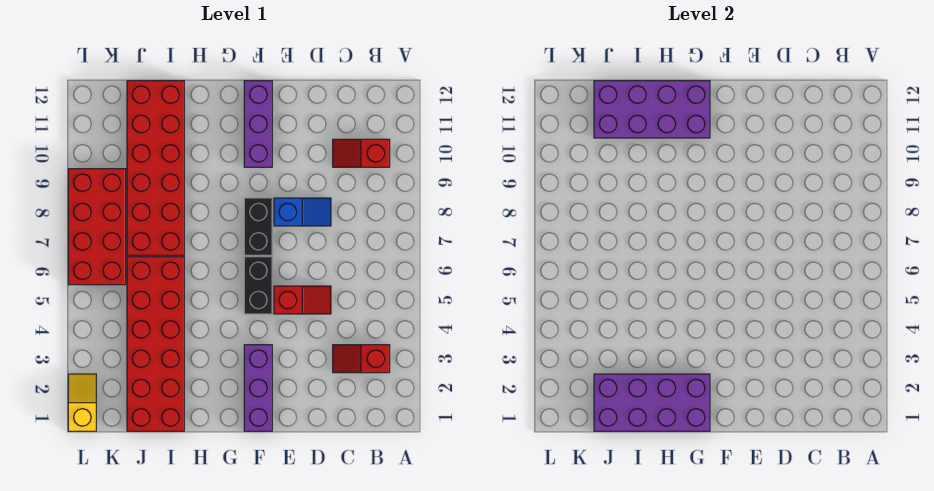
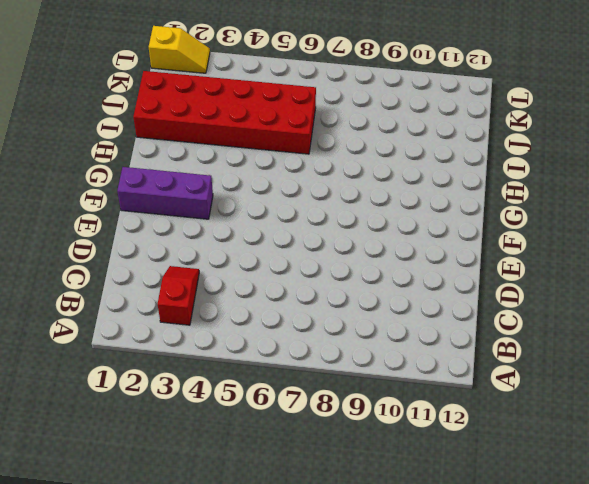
none -> red slope B10:C10 level 1 top B
none -> red slope D5:E5 level 1 top E
none -> blue slope D8:E8 level 1 top E

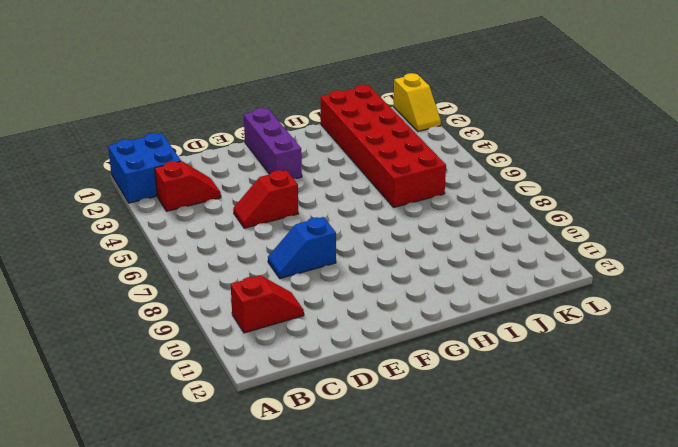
blue brick A1:B2 level 1 -> none
none -> black brick F5:F6 level 1
none -> black brick F7:F8 level 1
none -> purple brick F10:F12 level 1

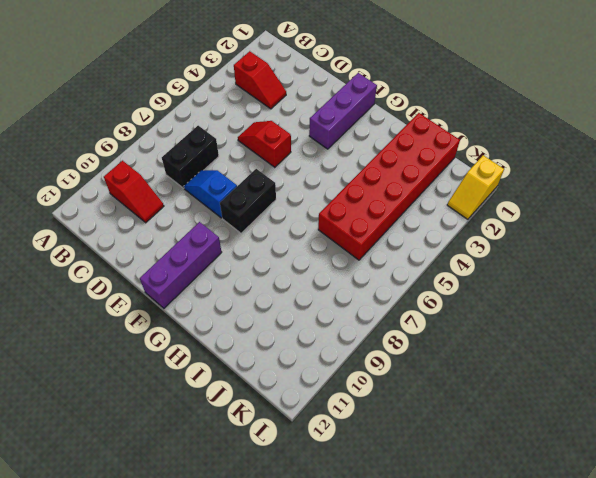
black brick C7:C8 level 1 -> black brick F5:F6 level 1
none -> red brick I7:J12 level 1
none -> red brick K6:L9 level 1
none -> purple brick G1:J2 level 2

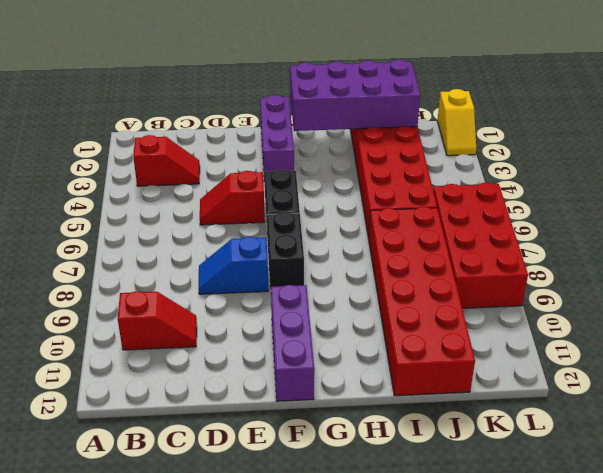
none -> purple brick G11:J12 level 2

